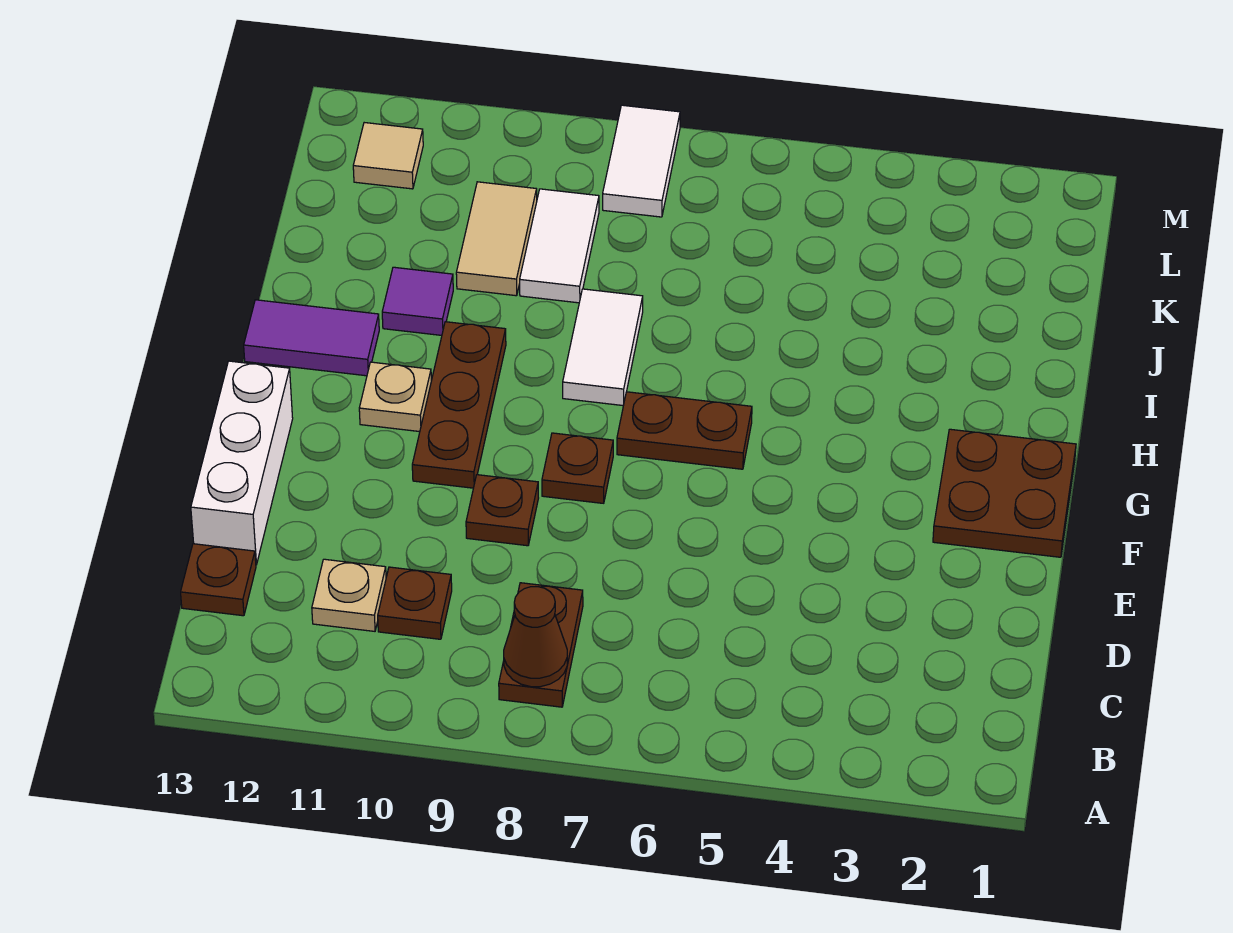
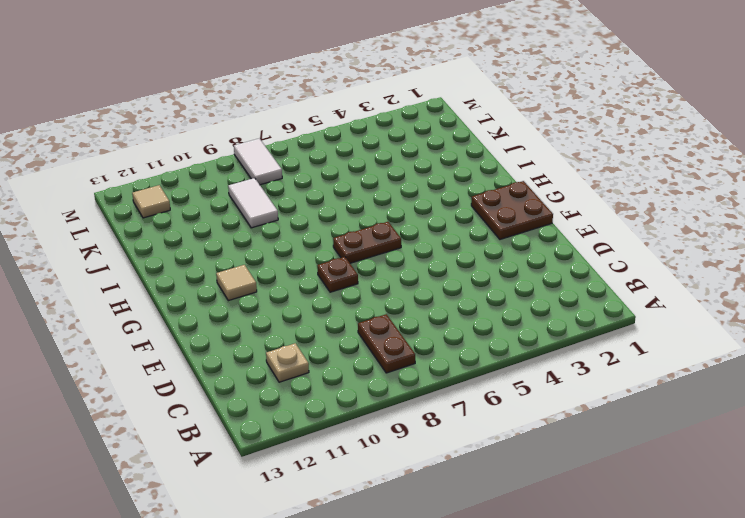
tan tile G11 level 1 -> tan plate G11 level 1
none -> brown plate C10 level 1
none -> brown plate C13 level 1
none -> white brick D13:F13 level 1

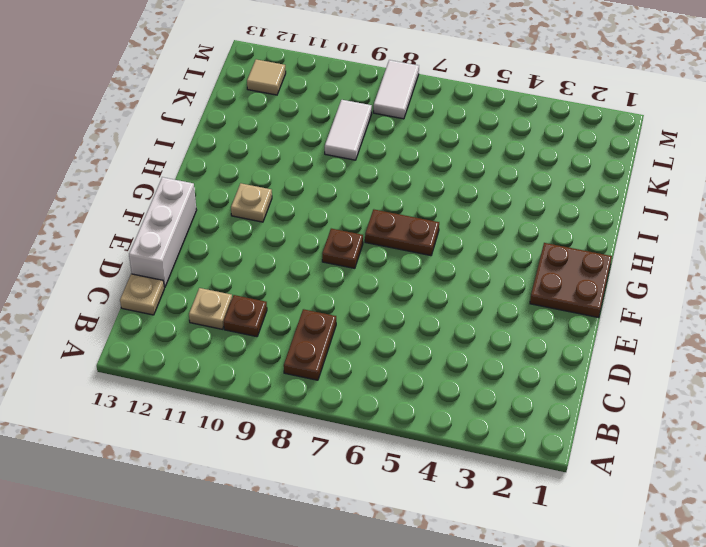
tan plate C13 level 1 -> brown plate C13 level 1
none -> brown plate E9 level 1
none -> brown plate F10:H10 level 1
none -> white tile H8:I8 level 1

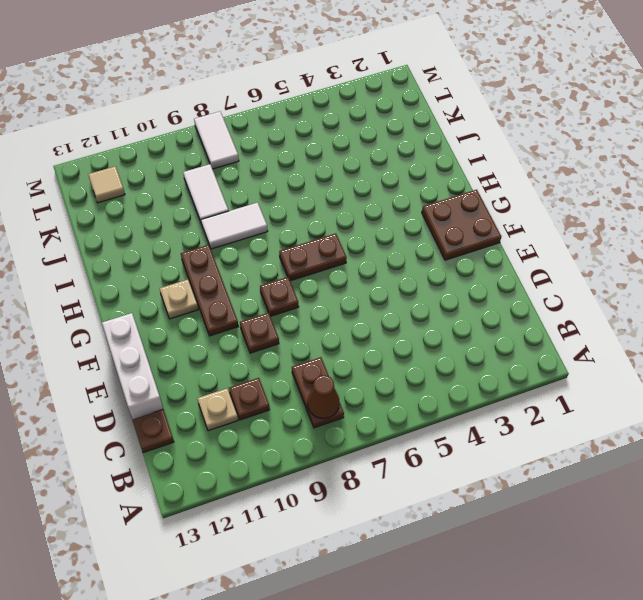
white tile I8:I9 level 1 -> white tile H8:I8 level 1
none -> purple tile H12:H13 level 1
none -> purple tile I11 level 1
none -> tan tile J10:K10 level 1

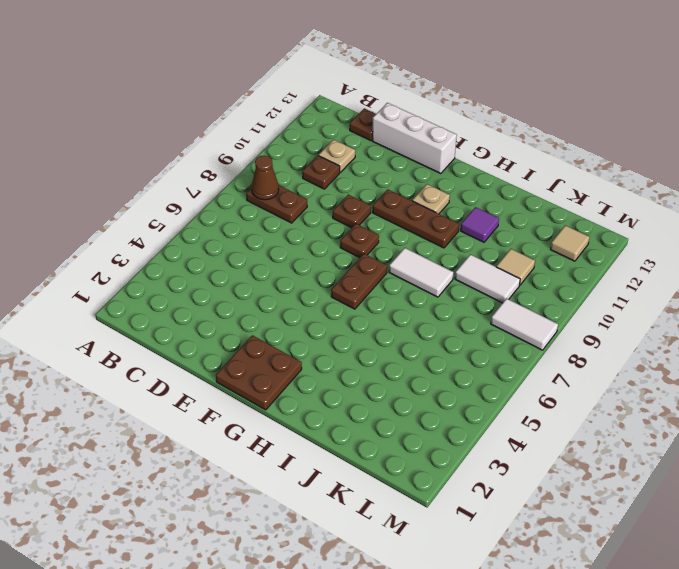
tan tile K10 level 1 -> tan tile J10:K10 level 1
none -> purple tile H12:H13 level 1

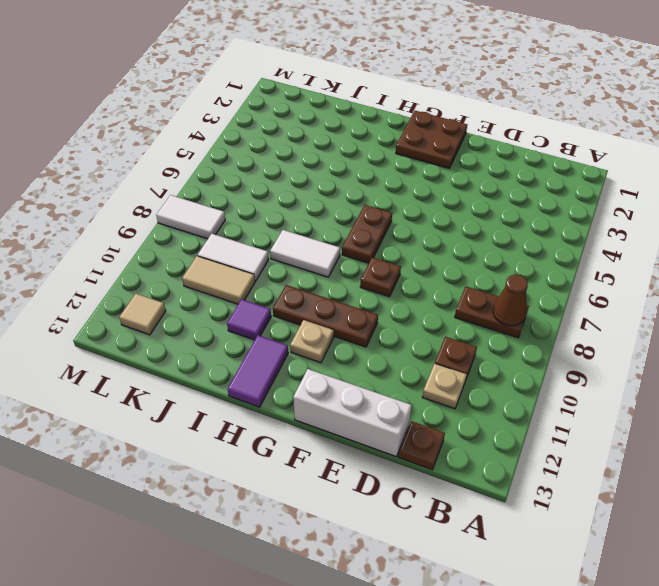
none -> brown plate E9 level 1

